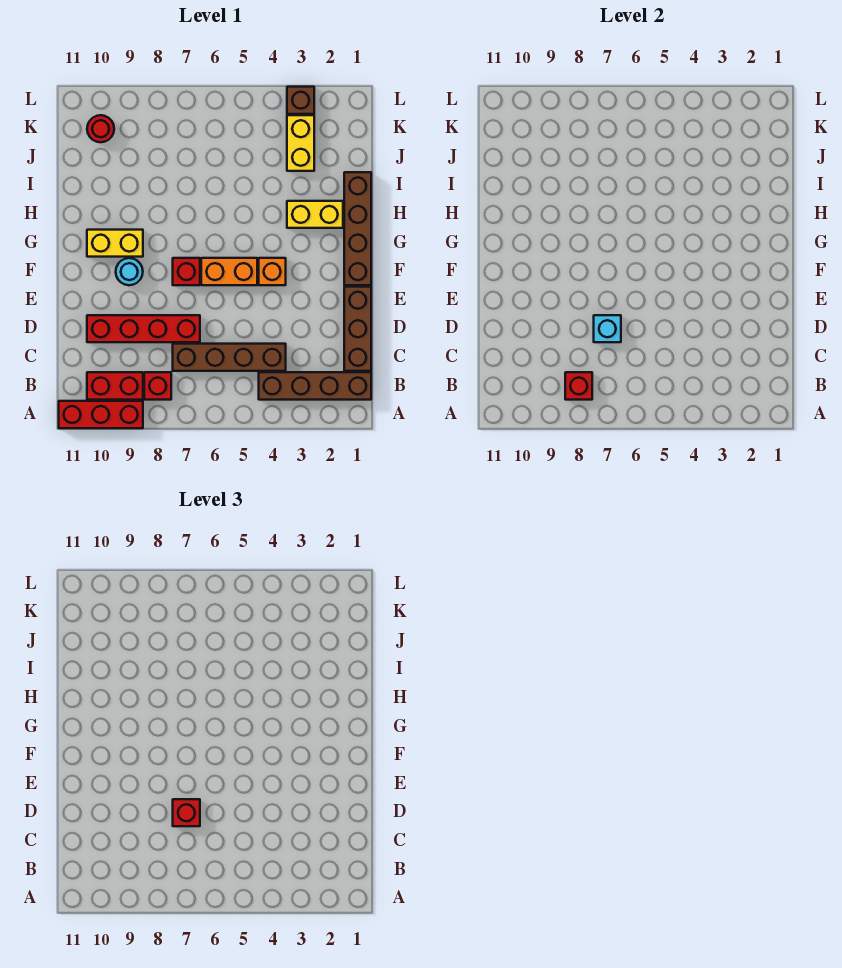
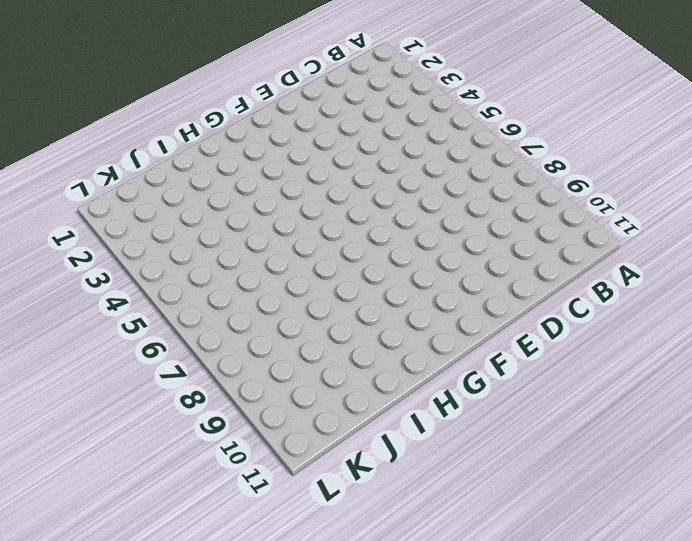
none -> red brick A9:A11 level 1
none -> brown brick B1:B4 level 1
none -> red brick B8 level 1

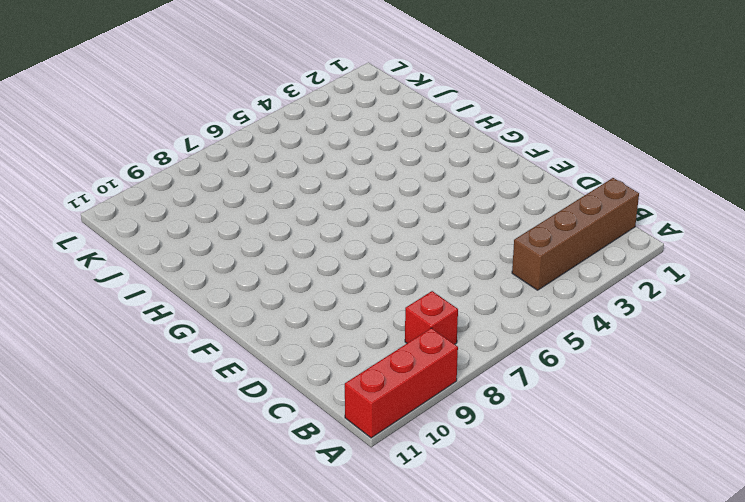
none -> red brick B9:B10 level 1
none -> brown brick C1:E1 level 1
none -> brown brick C4:C7 level 1

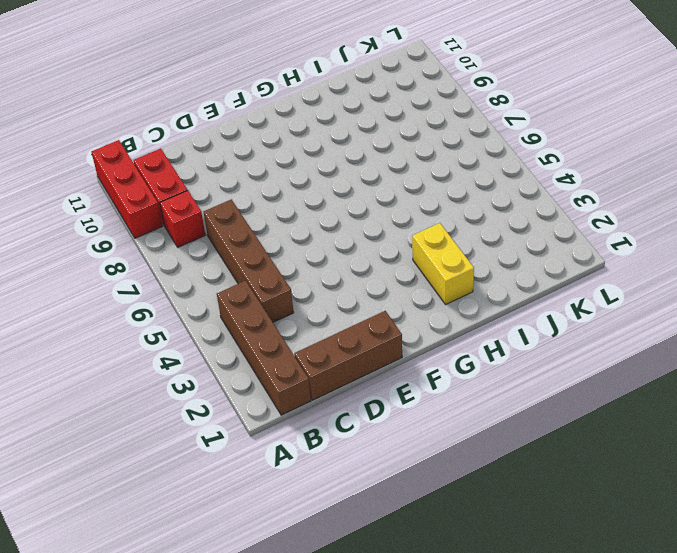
none -> red brick D7:D10 level 1
none -> brown brick F1:I1 level 1
none -> orange brick F4 level 1

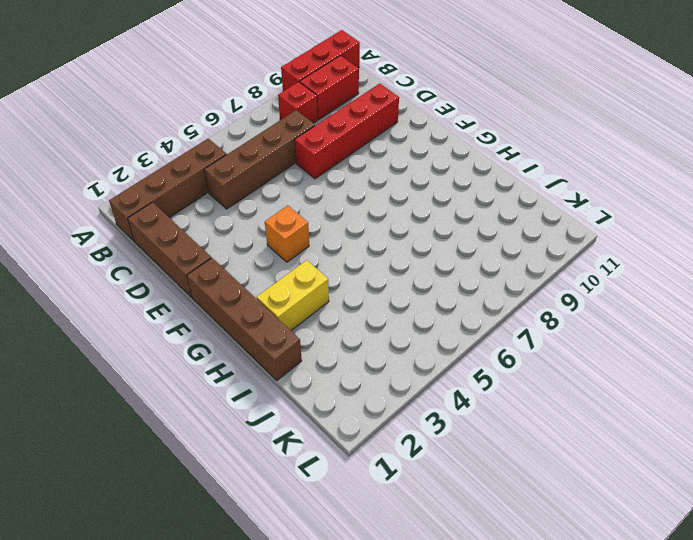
none -> orange brick F5:F6 level 1
none -> red brick F7 level 1
none -> cyan round brick F9 level 1

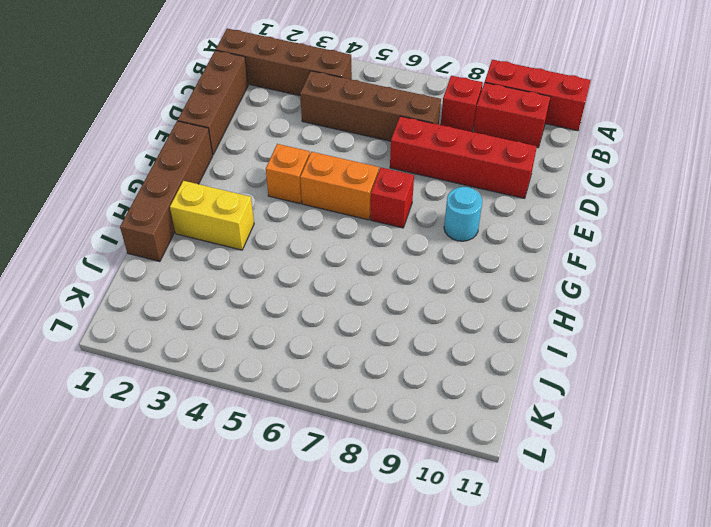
none -> yellow brick G9:G10 level 1
none -> yellow brick J3:K3 level 1
none -> red round brick K10 level 1

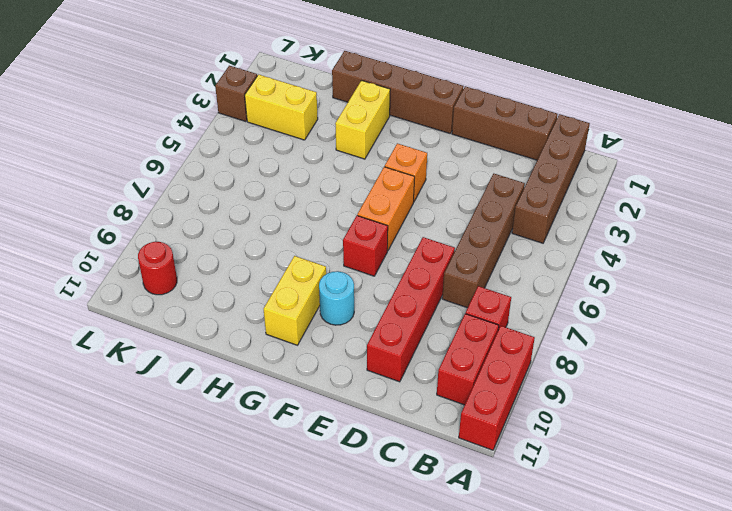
none -> red brick B8 level 2
none -> cyan brick D7 level 2
none -> red brick D7 level 3

